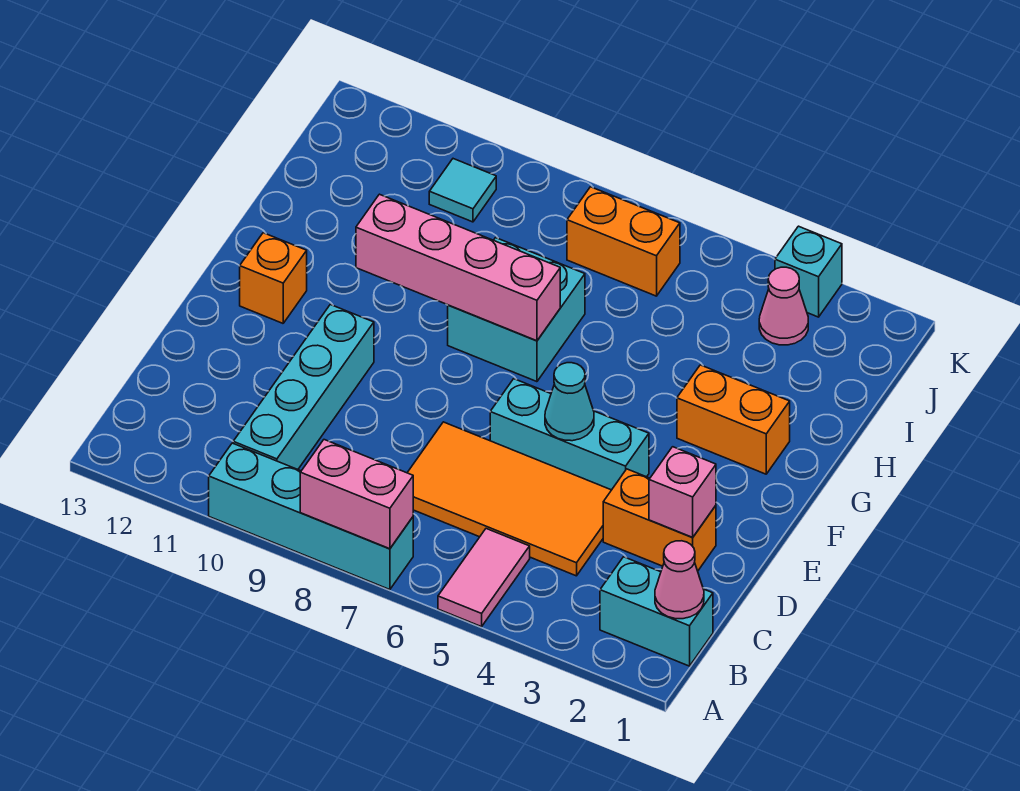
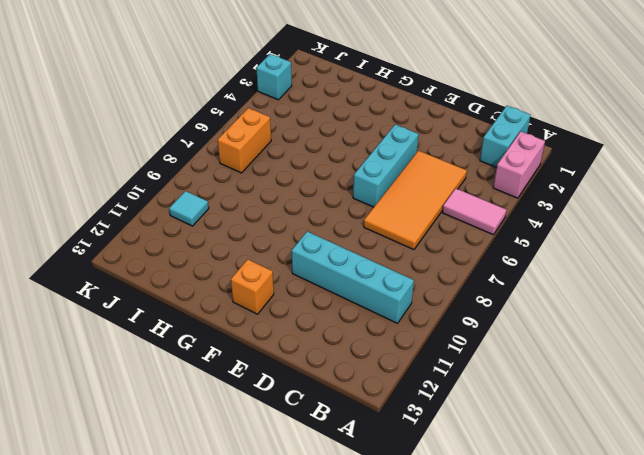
pink brick A2:A3 level 1 -> pink brick A7:A8 level 2
none -> cyan brick A7:A10 level 1
none -> orange brick D2:D3 level 1
none -> orange brick G2:G3 level 1

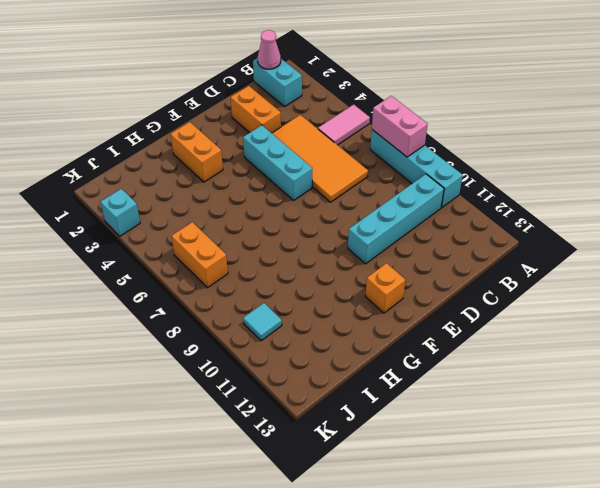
none -> cyan brick G7:H8 level 1
none -> pink cone J3 level 1
none -> pink brick D2 level 2

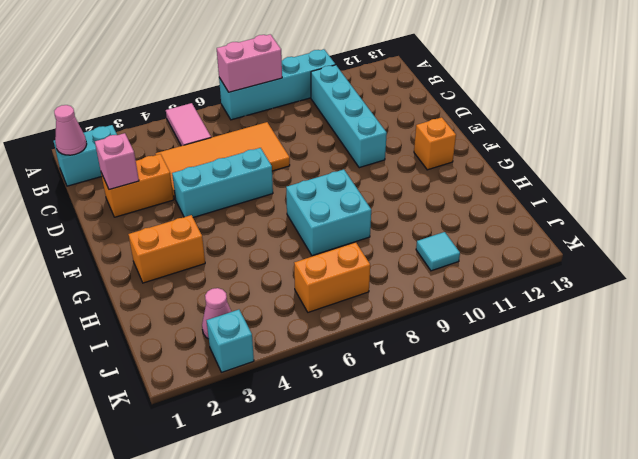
none -> cyan cone E5 level 2
none -> pink brick G7:G10 level 2

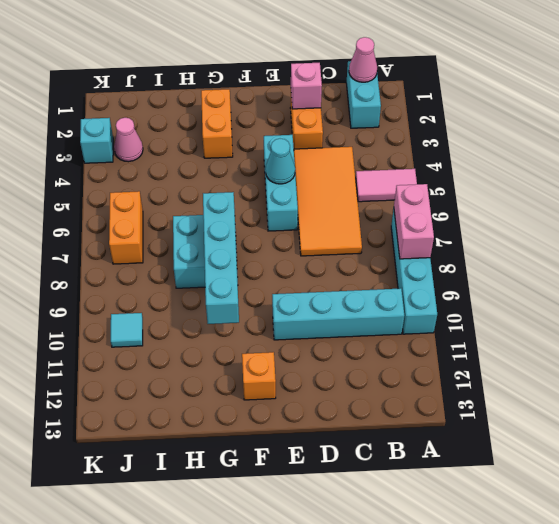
cyan brick G7:G10 level 2 -> pink brick G7:G10 level 2

